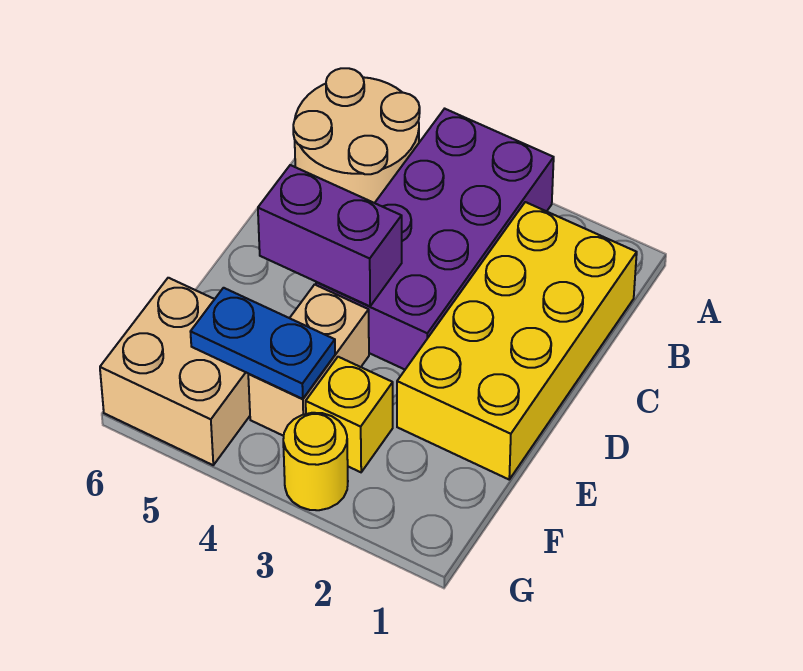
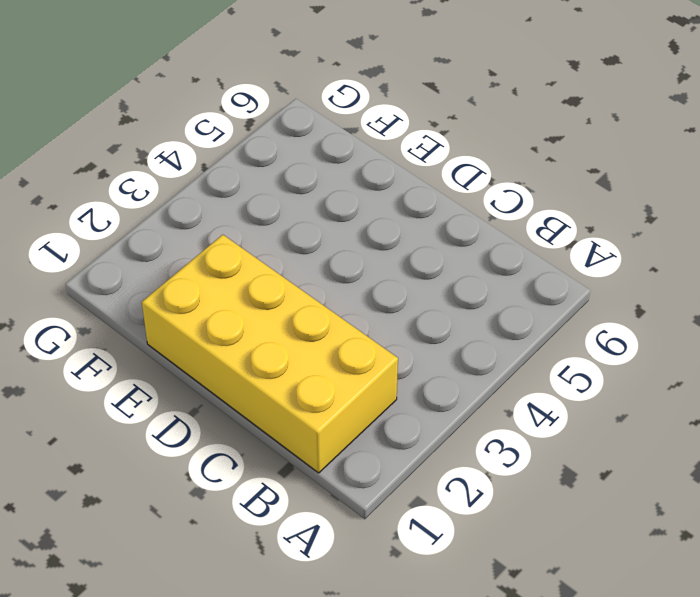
none -> purple brick A3:D4 level 1
none -> tan round brick A5:B6 level 1

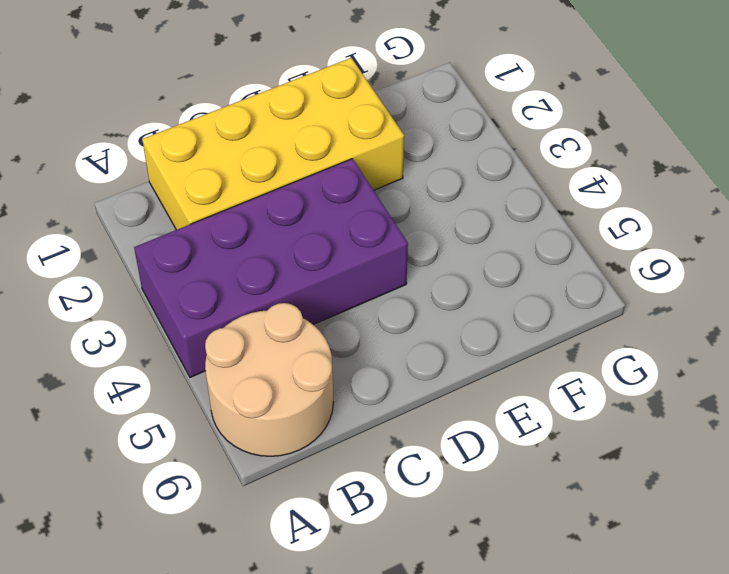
none -> tan brick E4:F4 level 1
none -> yellow brick F3 level 1

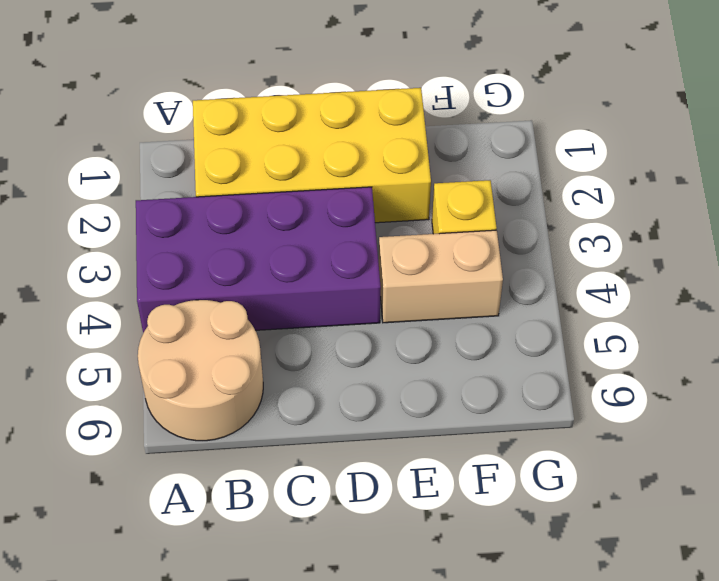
none -> tan brick F5:G6 level 1
none -> yellow round brick G3 level 1

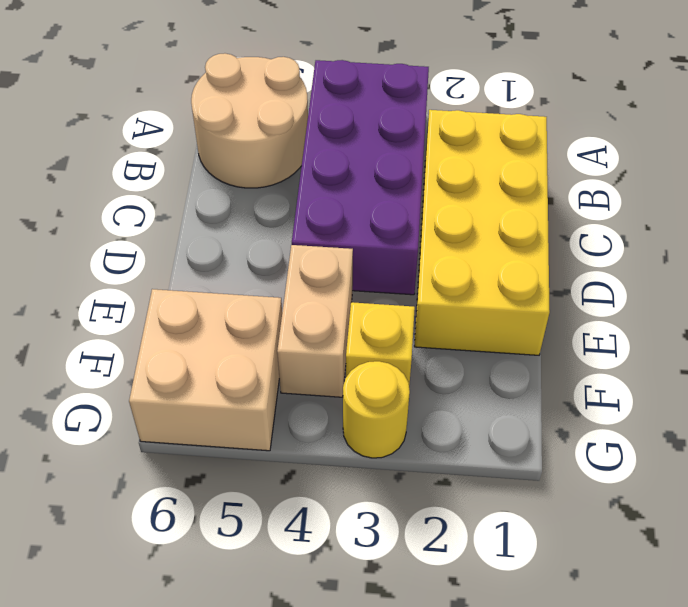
none -> purple brick D4:D5 level 2
none -> blue plate F4:F5 level 2

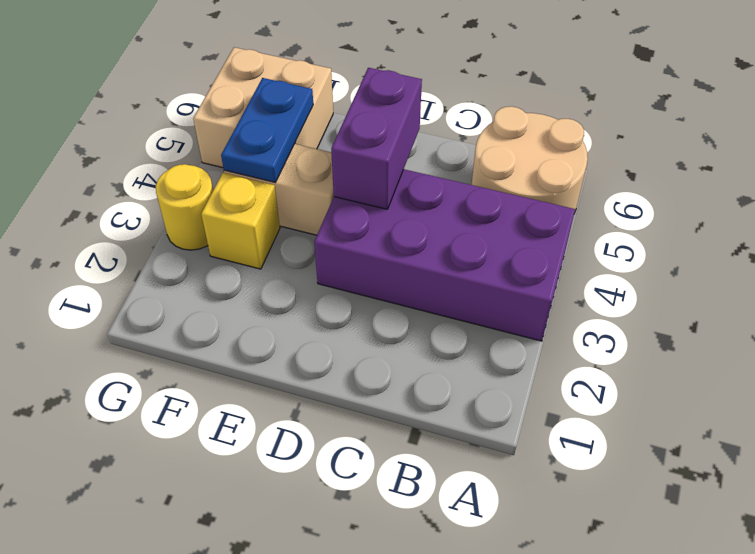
none -> yellow brick B1:E2 level 1

